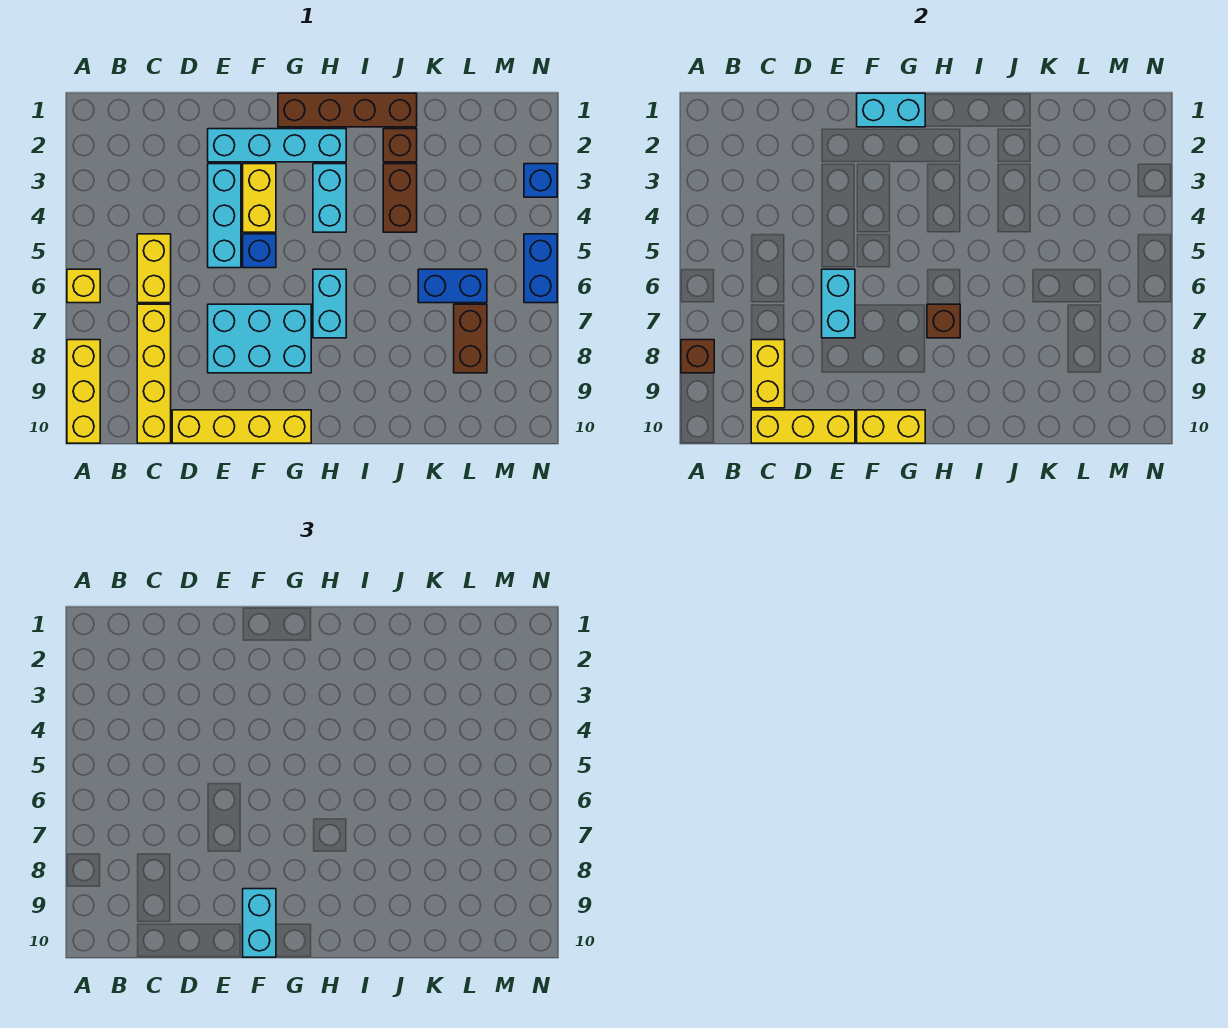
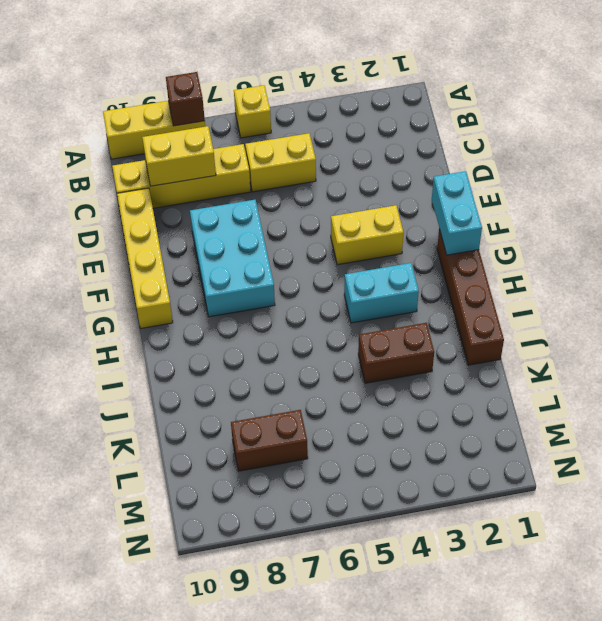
none -> cyan brick E2:H2 level 1
none -> cyan brick E3:E5 level 1
none -> blue brick F5 level 1

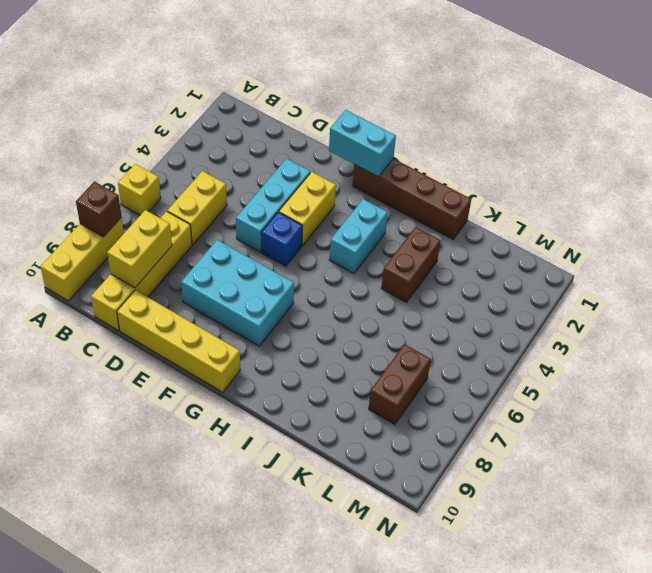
none -> cyan brick E2:H2 level 1
none -> cyan brick H6:H7 level 1
none -> brown brick J2 level 1

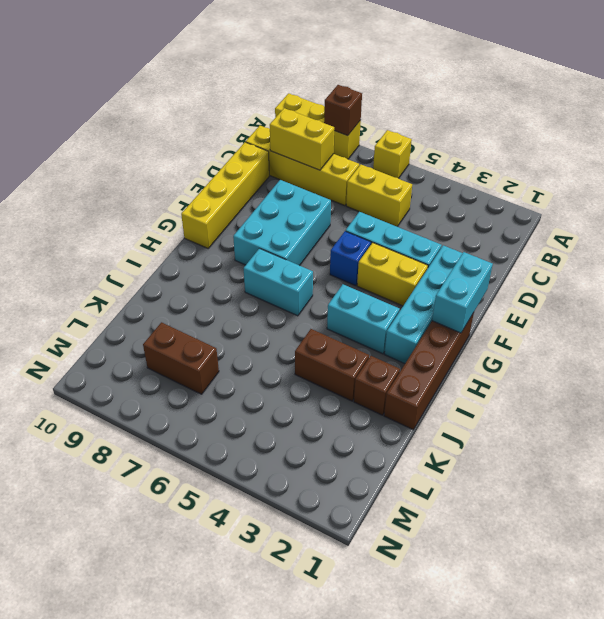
none -> blue brick K6:L6 level 1
none -> blue brick N3 level 1
none -> blue brick N5:N6 level 1

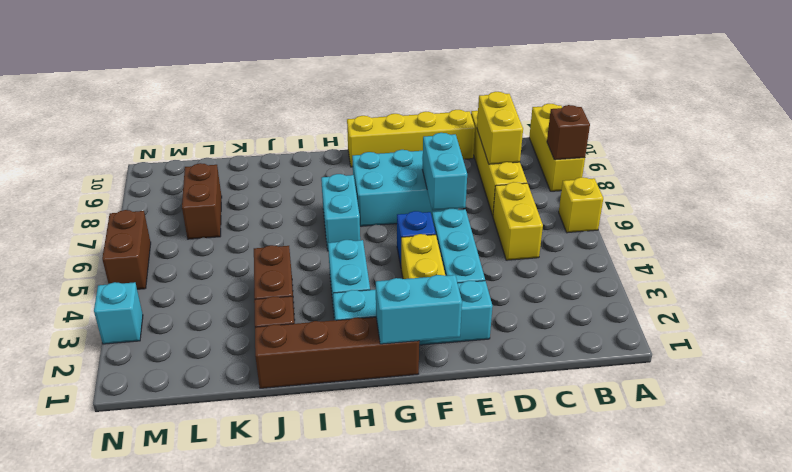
cyan brick N3 level 1 -> blue brick N3 level 1
brown brick N5:N6 level 1 -> blue brick N5:N6 level 1
none -> blue brick K6:L6 level 1
none -> yellow brick C10:E10 level 2
none -> yellow brick F10:G10 level 2

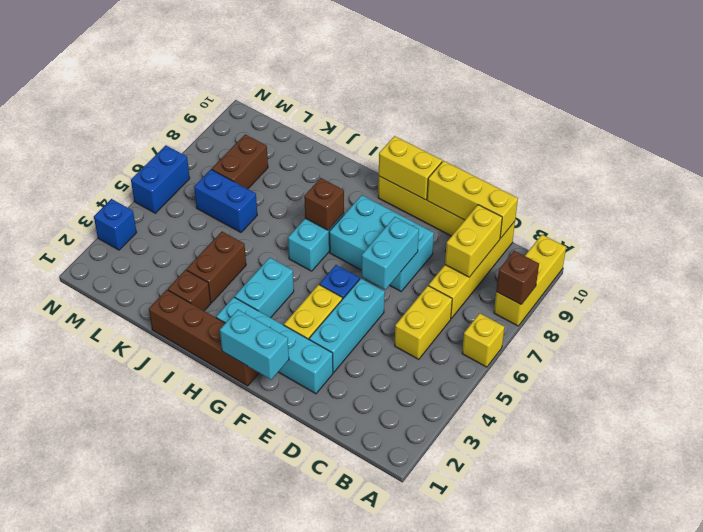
none -> cyan brick F9:F10 level 3

